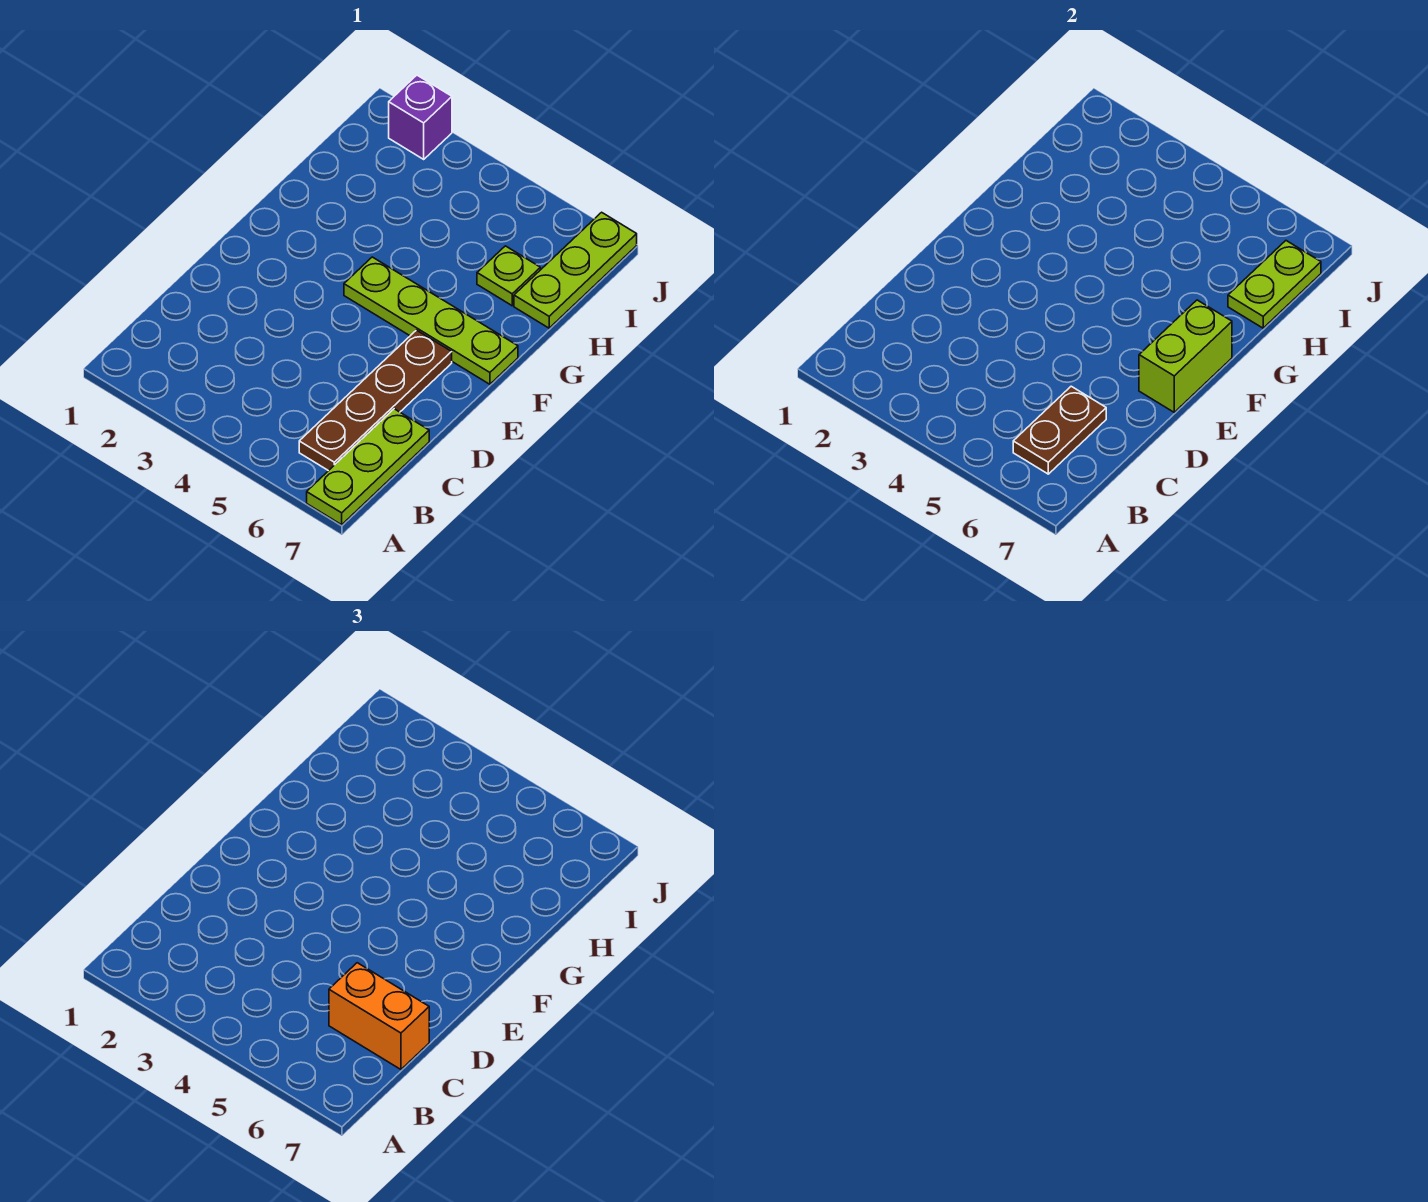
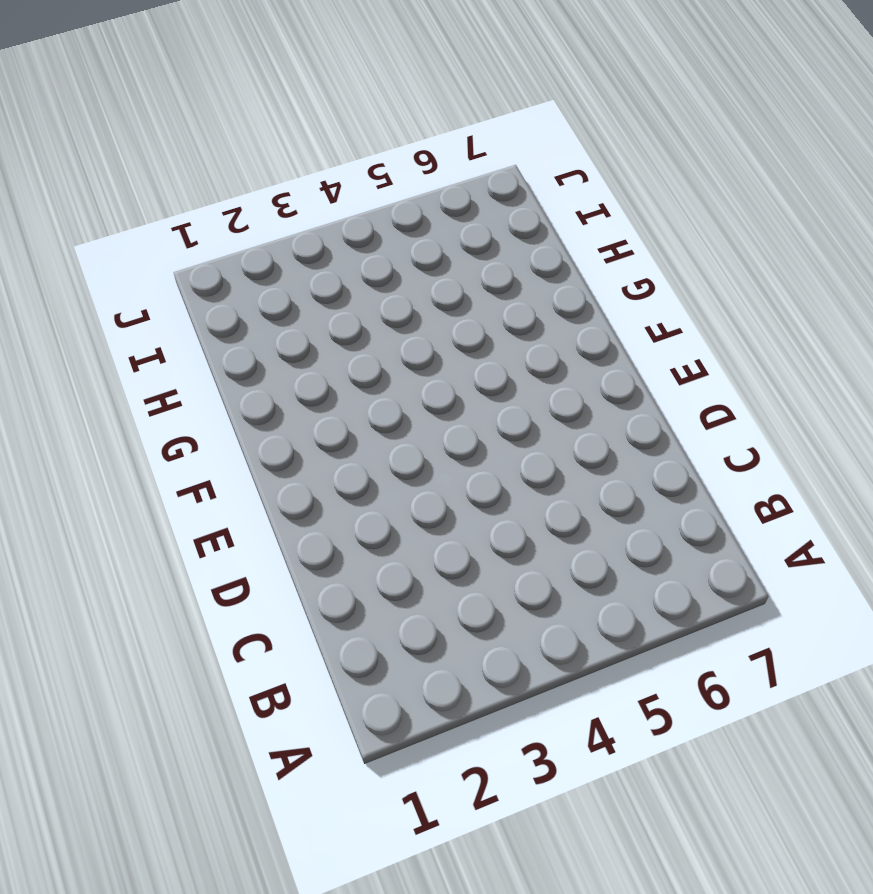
none -> lime plate A7:C7 level 1
none -> brown plate B6:E6 level 1

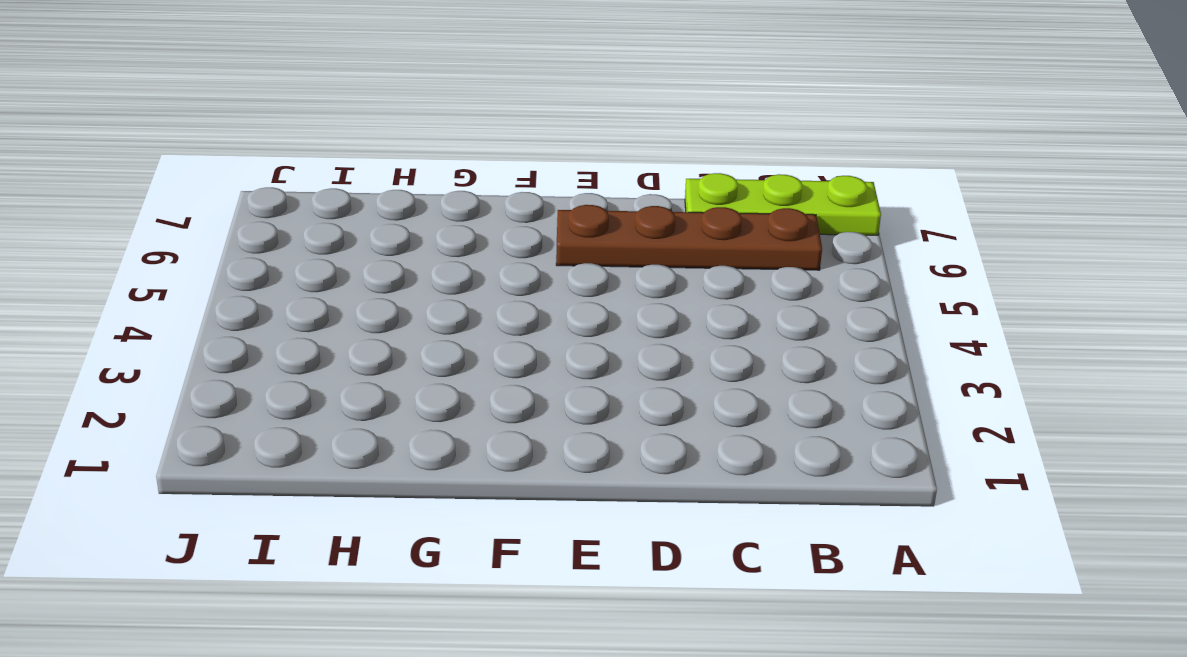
none -> lime plate F4:F7 level 1
none -> lime plate H6 level 1

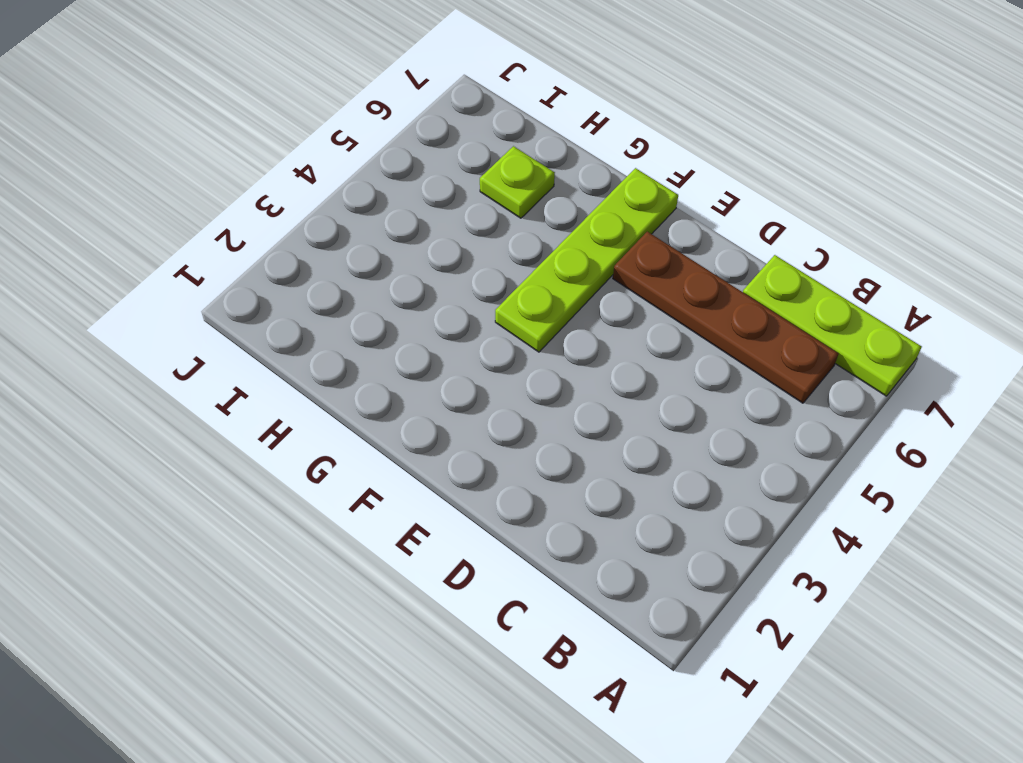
none -> lime plate H7:J7 level 1
none -> purple brick J2 level 1

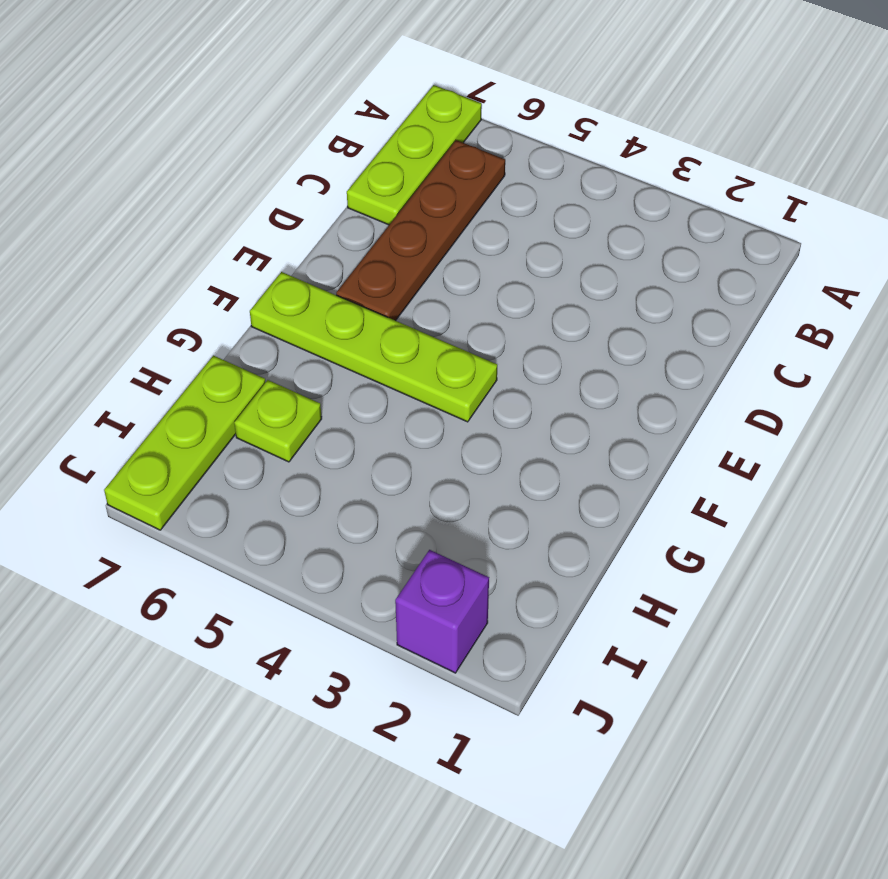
none -> brown plate B6:C6 level 2
none -> lime brick E7:F7 level 2

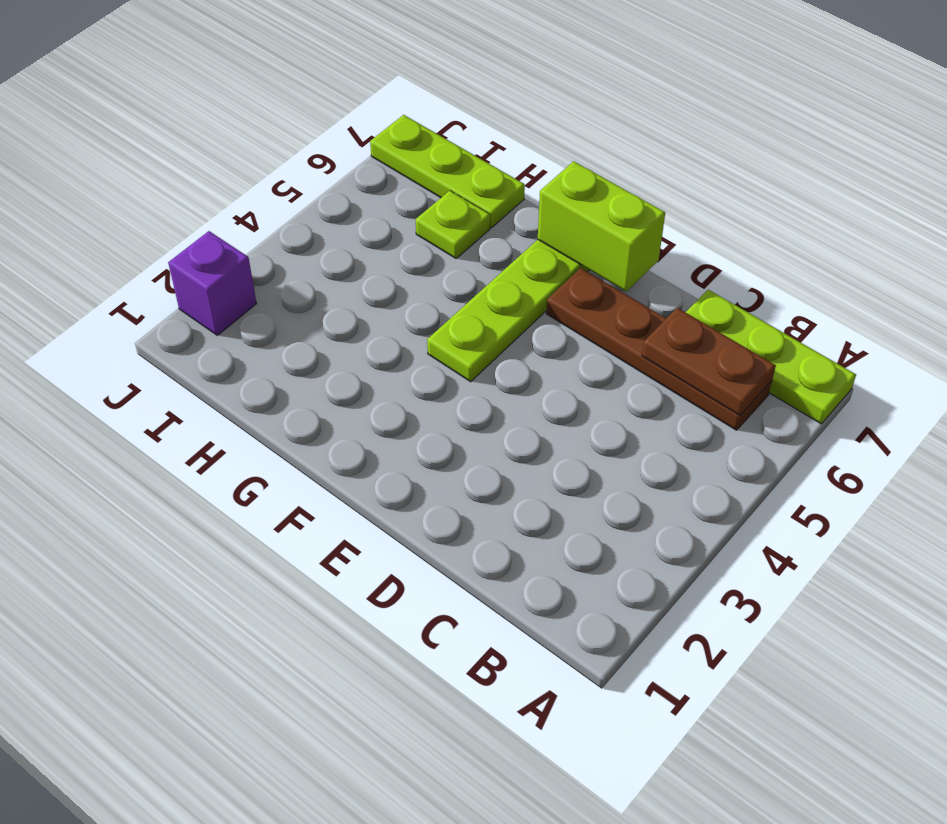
none -> lime plate H7:I7 level 2
none -> orange brick C6:C7 level 3

